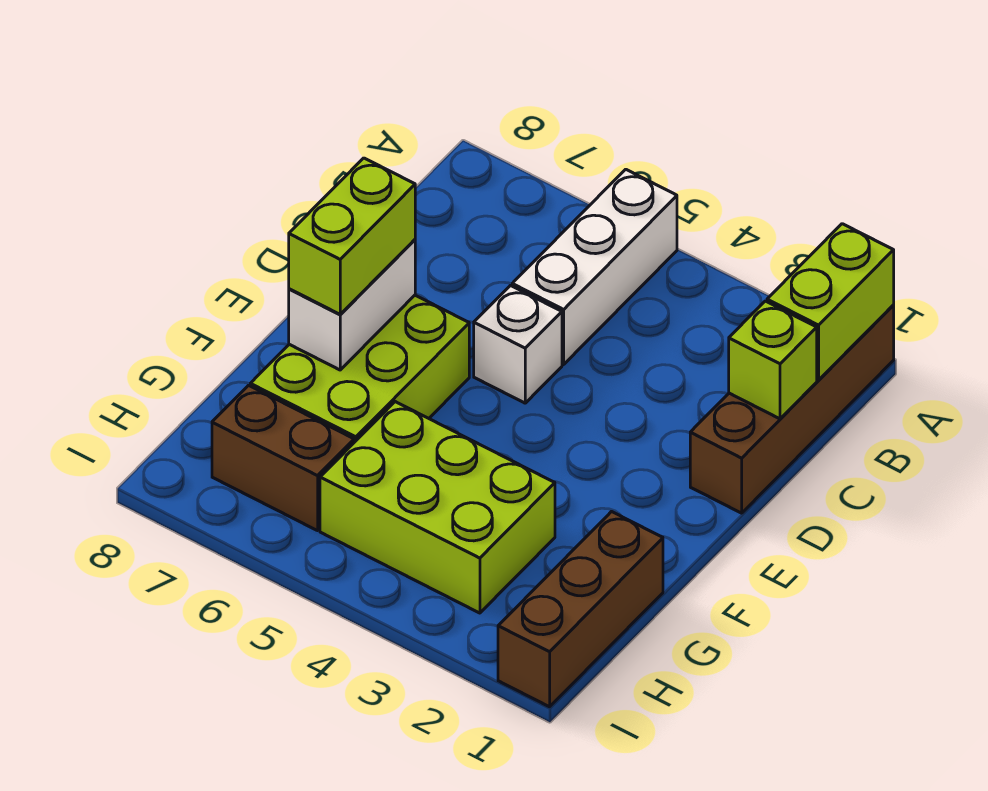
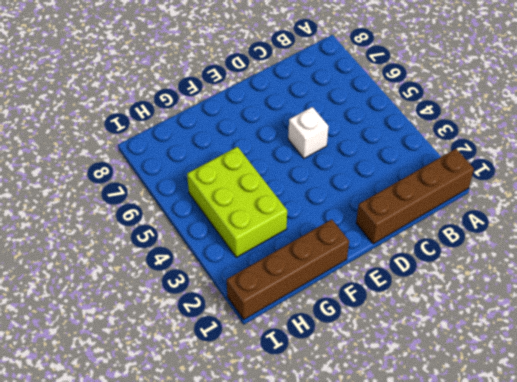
brown brick F1:I1 level 1 -> brown brick G1:I1 level 1
none -> white brick A5:C5 level 1
none -> lime brick E6:G7 level 1

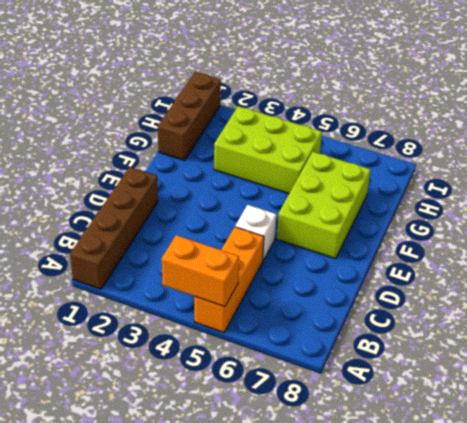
orange brick A4:A5 level 2 -> none
orange brick A5:C5 level 1 -> white brick A5:C5 level 1
none -> brown brick H6:H7 level 1
none -> lime brick A1:B1 level 2

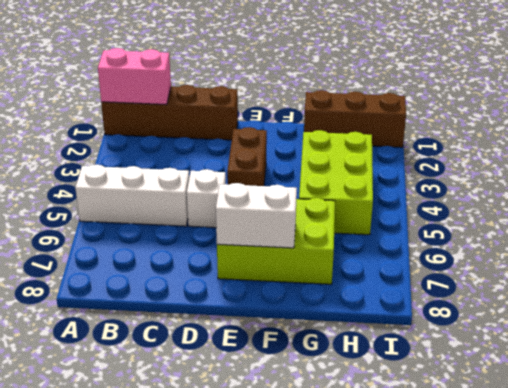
pink brick A1:B1 level 2 -> lime brick A1:B1 level 2
brown brick E3:E4 level 1 -> brown brick H6:H7 level 1
none -> lime brick C1 level 2
none -> lime brick E7:F7 level 3

